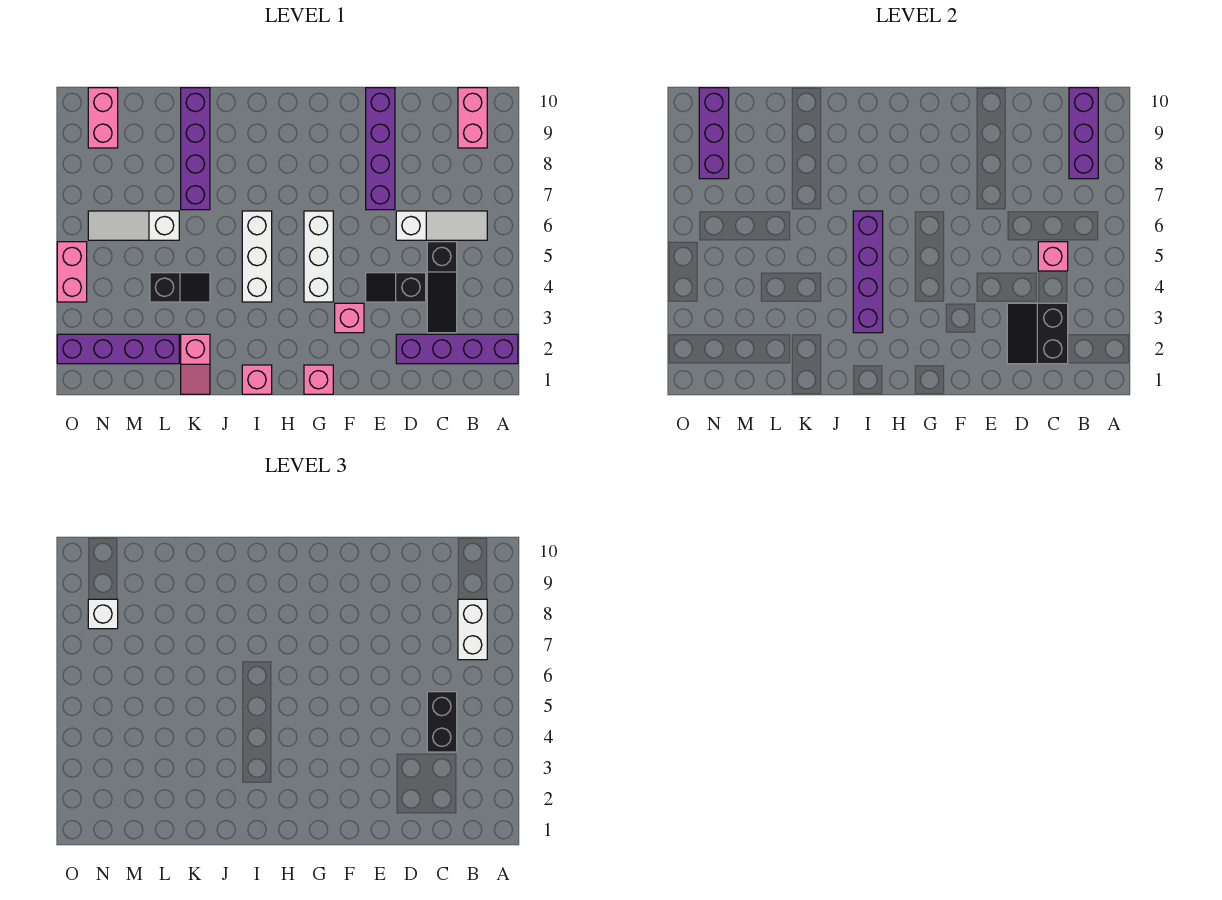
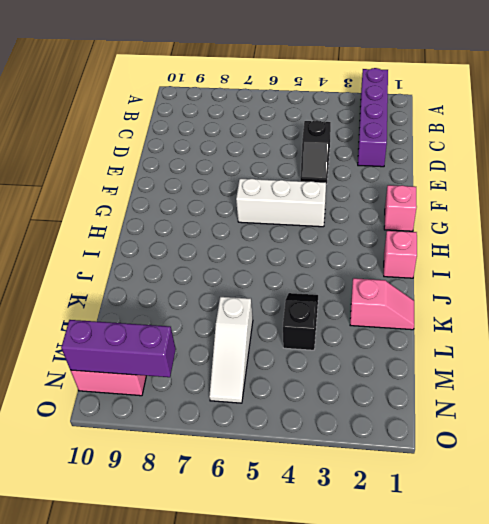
none -> white slope B6:D6 level 1 top D
none -> pink brick B9:B10 level 1
none -> black slope C3:C5 level 1 top 5

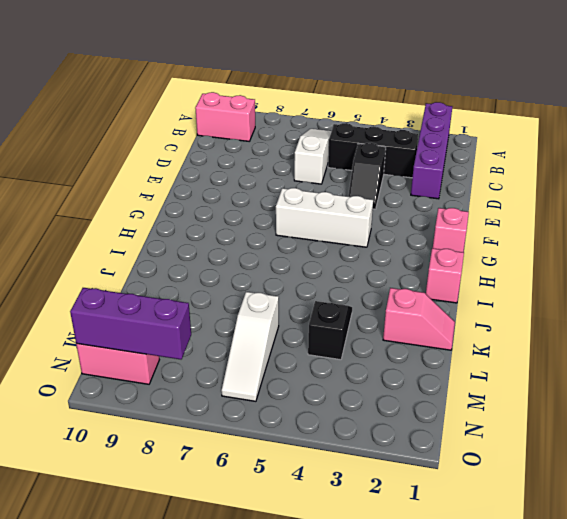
black brick C3:C5 level 1 -> black slope C3:C5 level 1 top 5
none -> purple brick E7:E10 level 1
none -> pink brick F3 level 1
none -> white brick I4:I6 level 1

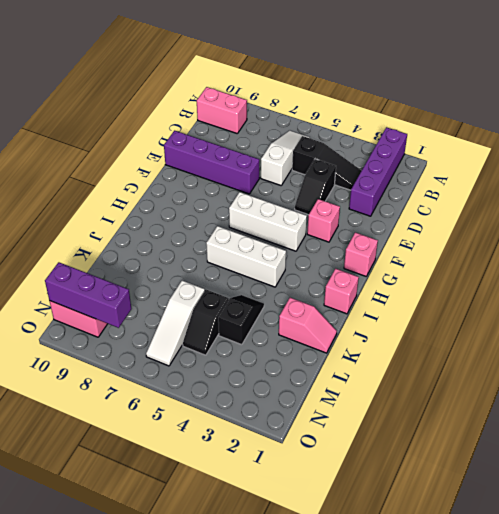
black slope L5:M5 level 1 top L -> none
none -> purple brick K7:K10 level 1
none -> purple brick L2:O2 level 1
none -> pink brick O4:O5 level 1

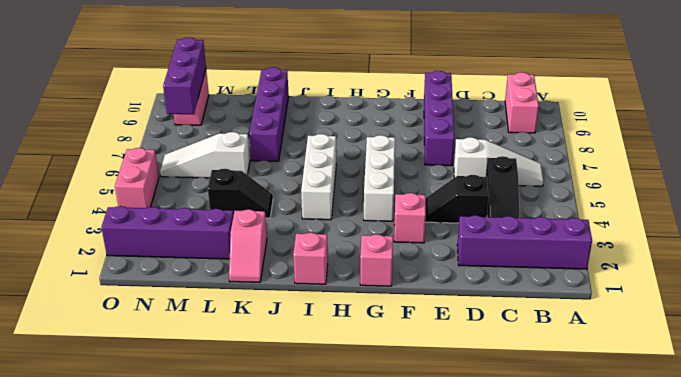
none -> purple brick B8:B10 level 2
none -> black slope C2:D3 level 2 top C
none -> pink brick C5 level 2

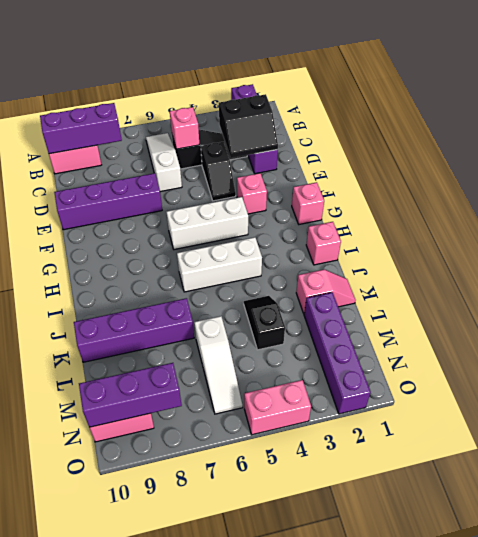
none -> purple brick I3:I6 level 2
none -> white brick B7:B8 level 3
none -> black brick C4:C5 level 3

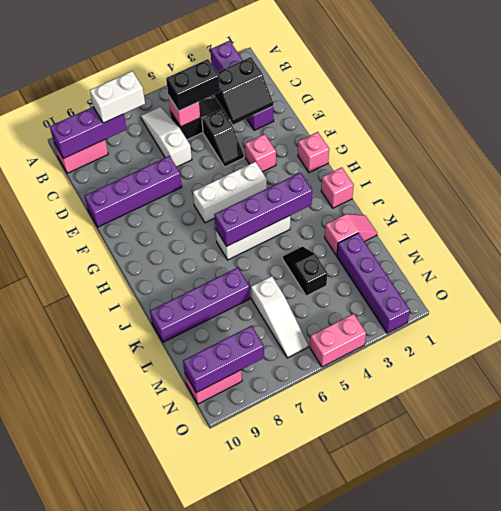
none -> white brick N8 level 3

